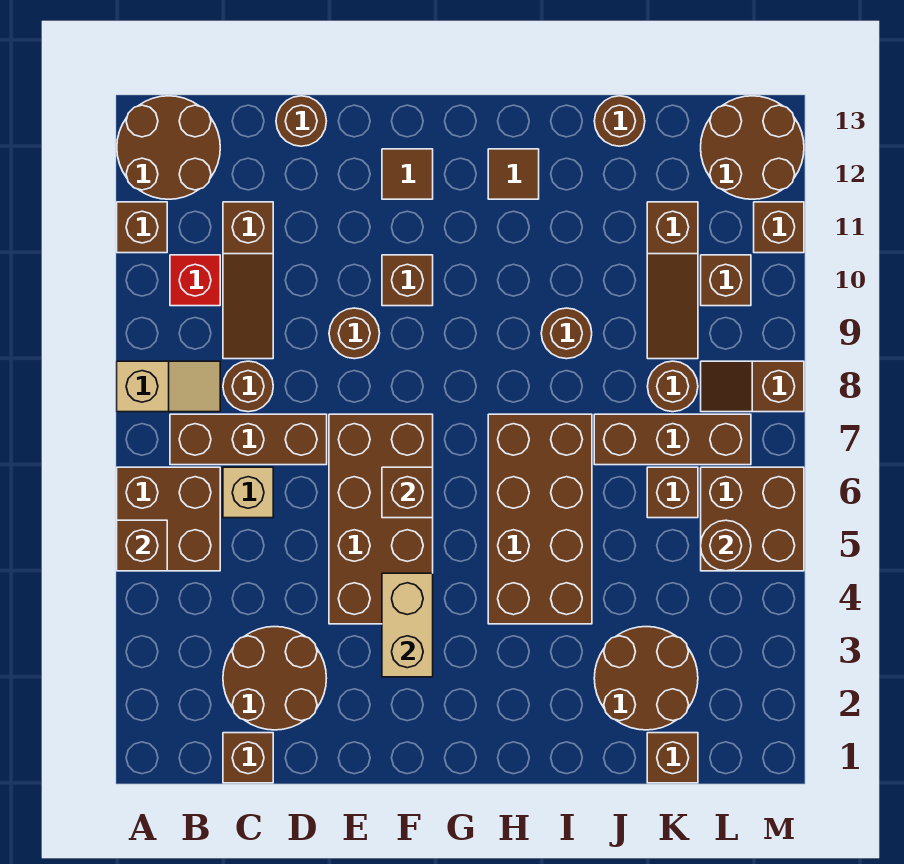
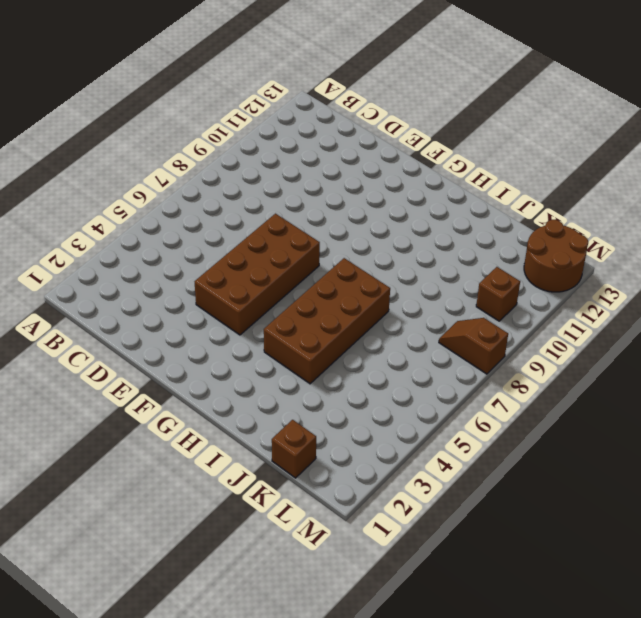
none -> brown brick A5:B6 level 1
none -> tan slope A8:B8 level 1 top A
none -> brown brick A11 level 1
none -> brown round brick A12:B13 level 1

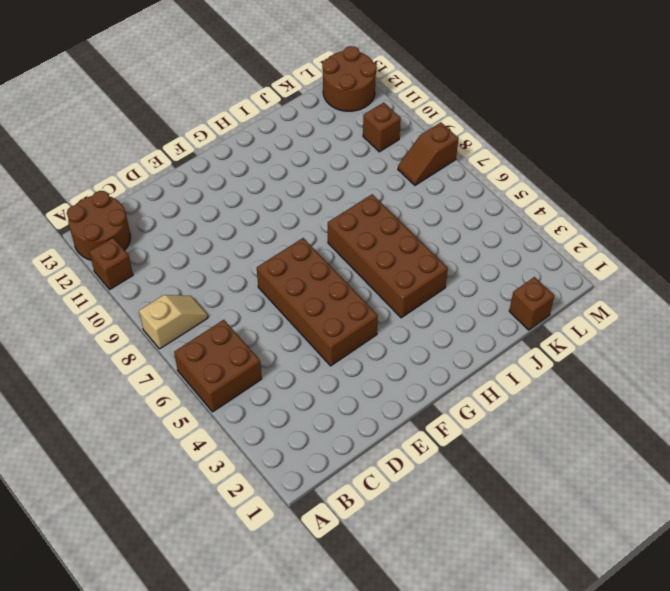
none -> brown brick B7:D7 level 1
none -> red brick B10 level 1
none -> brown brick C1 level 1
none -> brown round brick C2:D3 level 1

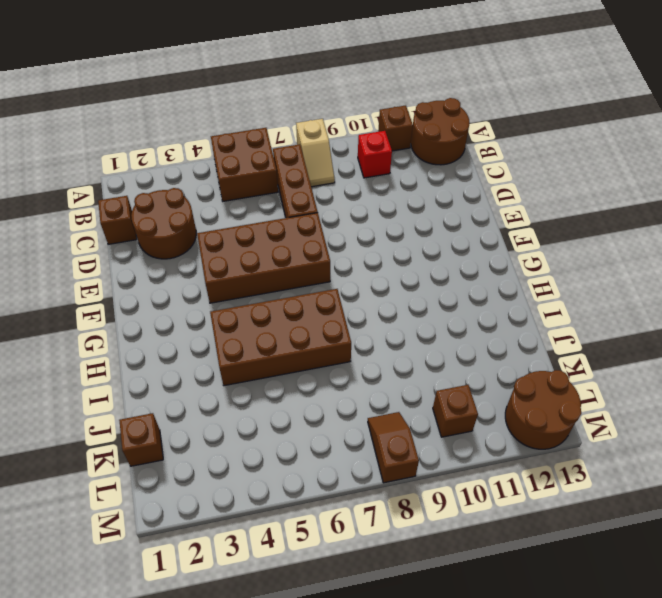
none -> tan brick C6 level 1
none -> brown round brick C8 level 1
none -> brown slope C9:C11 level 1 top 11
none -> brown round brick D13 level 1

